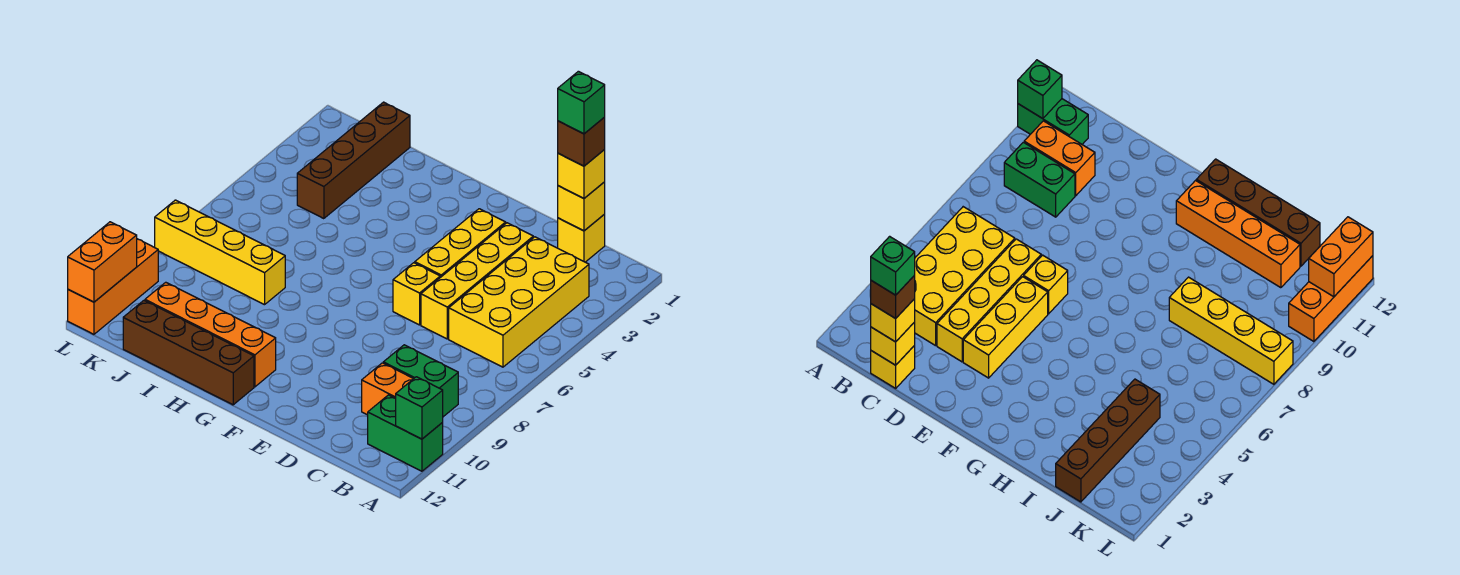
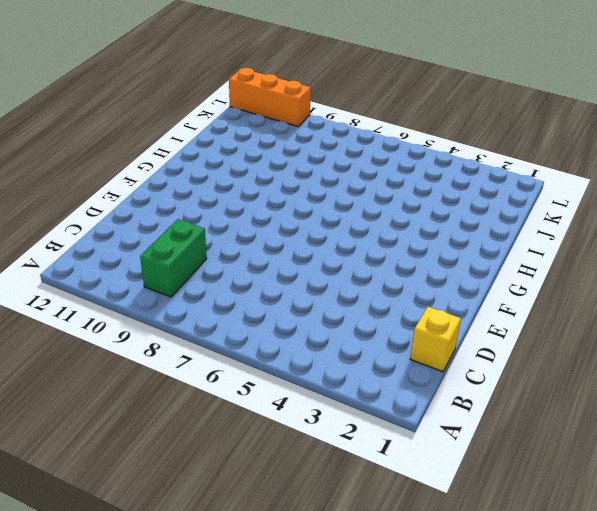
none -> green brick A11:B11 level 1
none -> yellow brick B3:C6 level 1
none -> orange brick B10:C10 level 1

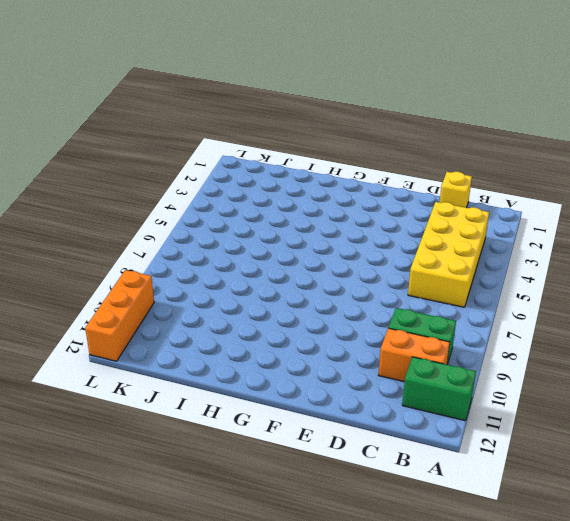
none -> yellow brick D3:D6 level 1
none -> yellow brick E3:E5 level 1
none -> yellow brick E6 level 1

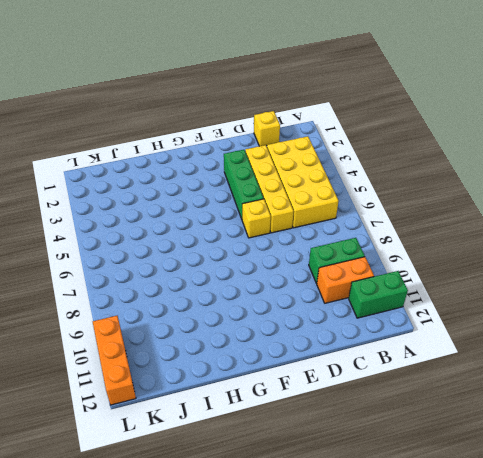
green brick E3:E5 level 1 -> yellow brick E3:E5 level 1
none -> orange brick G11:J11 level 1
none -> brown brick G12:J12 level 1
none -> yellow brick I8:L8 level 1

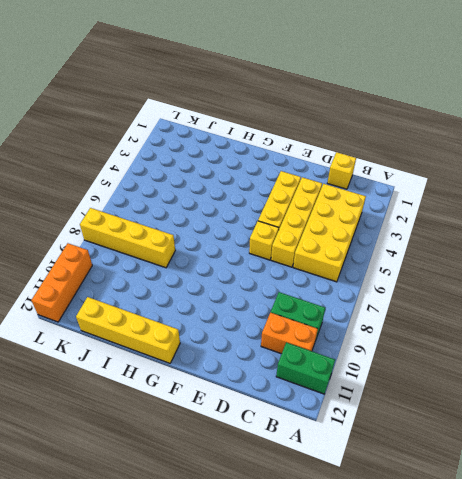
yellow brick G12:J12 level 1 -> brown brick G12:J12 level 1
none -> orange brick G11:J11 level 1
none -> brown brick J1:J4 level 1
none -> green brick A11 level 2

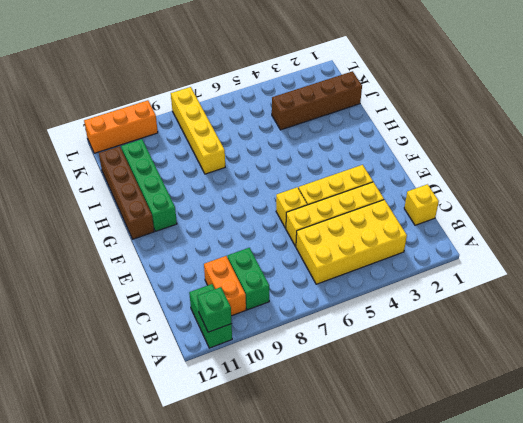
green brick G11:J11 level 1 -> orange brick G11:J11 level 1
none -> yellow brick C1 level 2
none -> orange brick L11:L12 level 2
none -> yellow brick C1 level 3

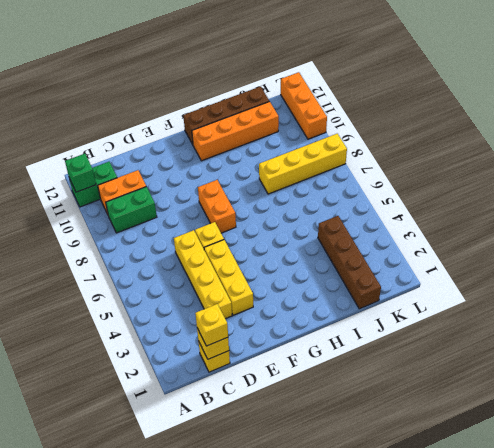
orange brick F7:F8 level 1 -> orange brick L11:L12 level 2
none -> yellow brick B3:C6 level 1
none -> brown brick C1 level 4
none -> green brick C1 level 5

